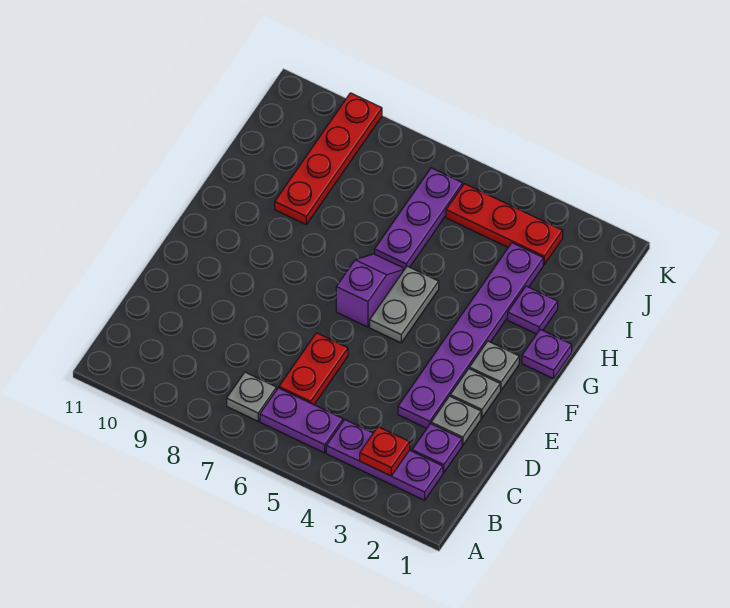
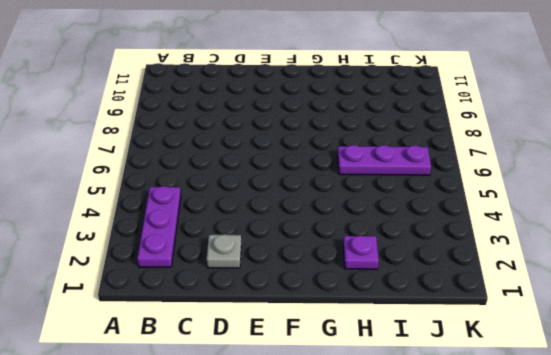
none -> purple plate B5:B6 level 1
none -> grey plate B7 level 1
none -> purple plate C2 level 1

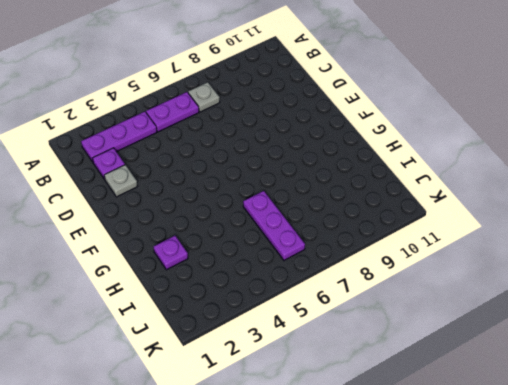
none -> red plate C6:D6 level 1
none -> purple plate D3:I3 level 1
none -> grey plate E2 level 1

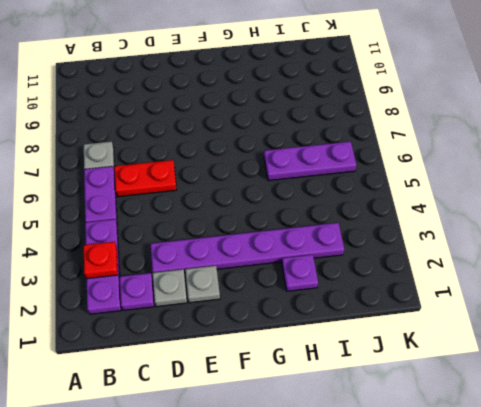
none -> grey plate F2 level 1
none -> grey plate F5:G5 level 1
none -> purple slope F6:G6 level 1 top F

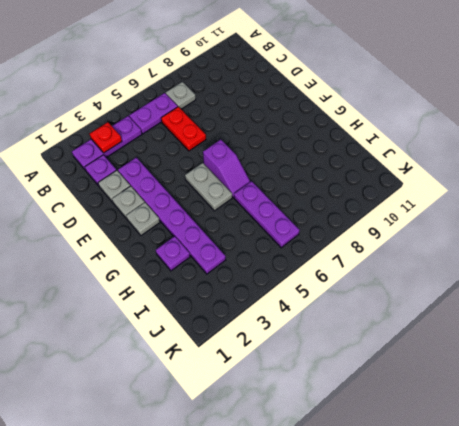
none -> purple plate G1 level 1
none -> red plate H9:K9 level 1
none -> red plate J3:J5 level 1

